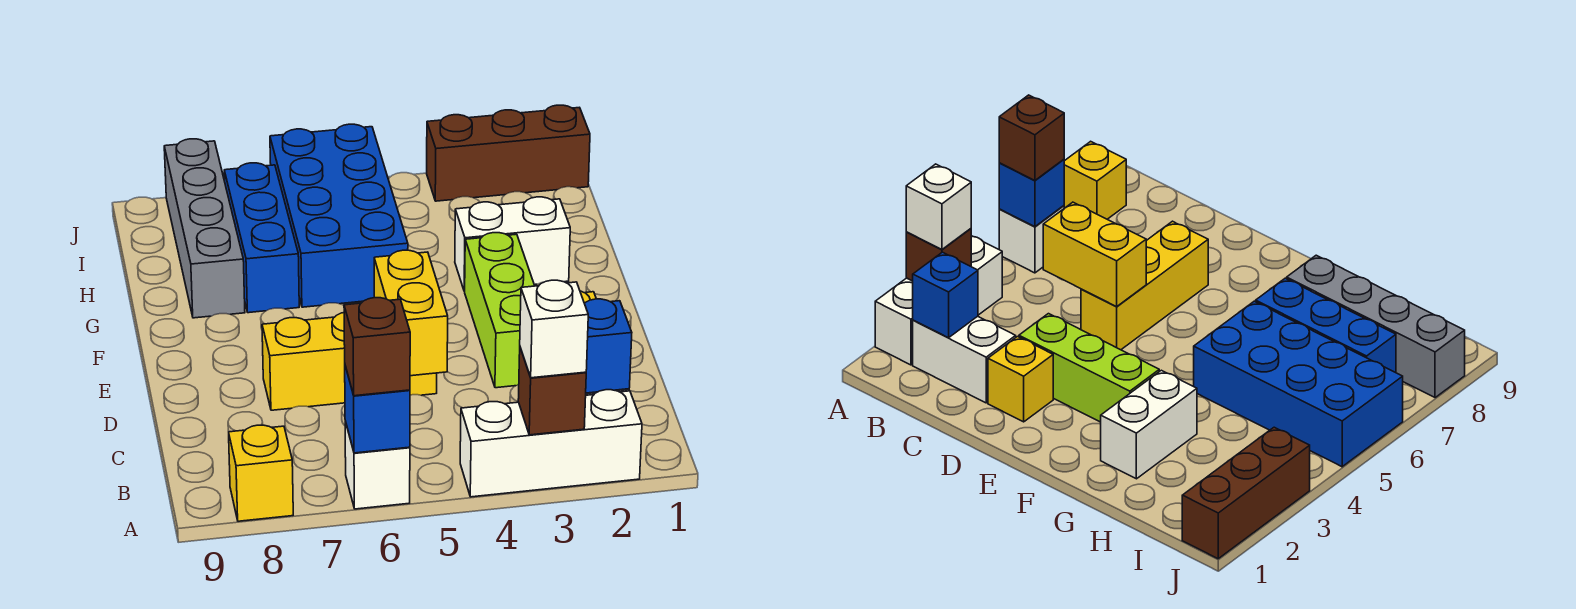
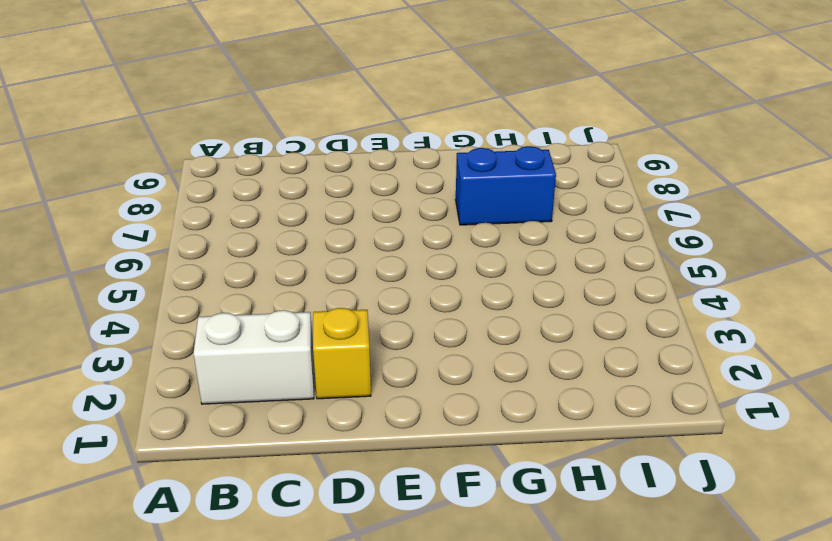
blue brick G7:H7 level 1 -> blue brick G7:I7 level 1
none -> white brick A2:A4 level 1
none -> white brick A6 level 1
none -> yellow brick A8 level 1

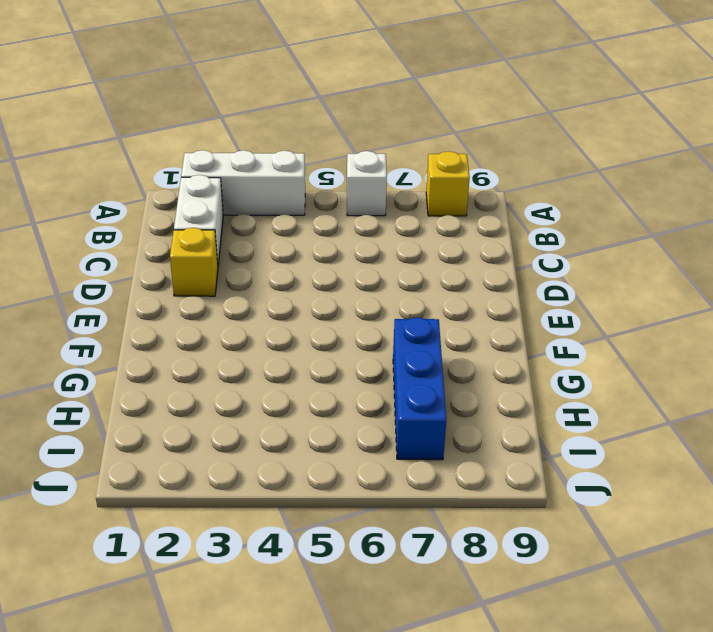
none -> lime brick D3:F3 level 1
none -> yellow brick D5:D7 level 1
none -> white brick G2:G3 level 1

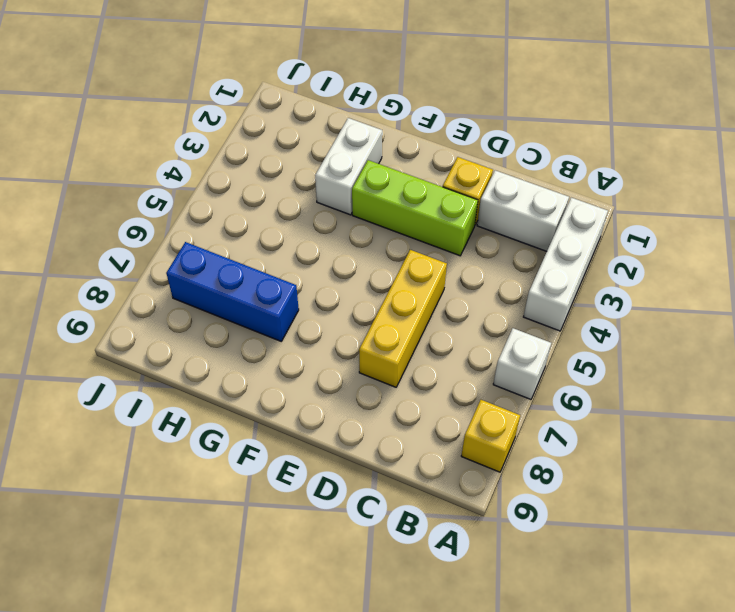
none -> blue brick G5:J6 level 1
none -> grey brick G8:J8 level 1
none -> brown brick J1:J3 level 1

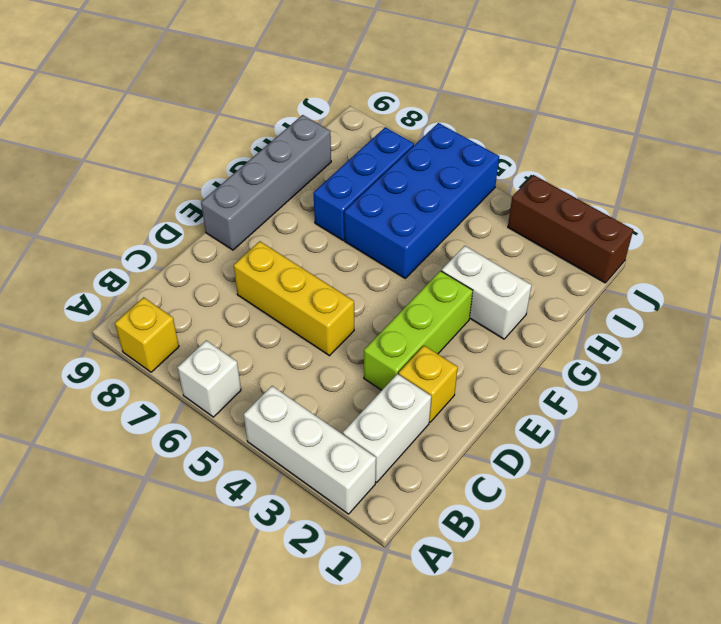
grey brick E9:H9 level 1 -> grey brick G8:J8 level 1
none -> brown brick A3 level 2
none -> blue brick A6 level 2
none -> blue brick B2 level 2

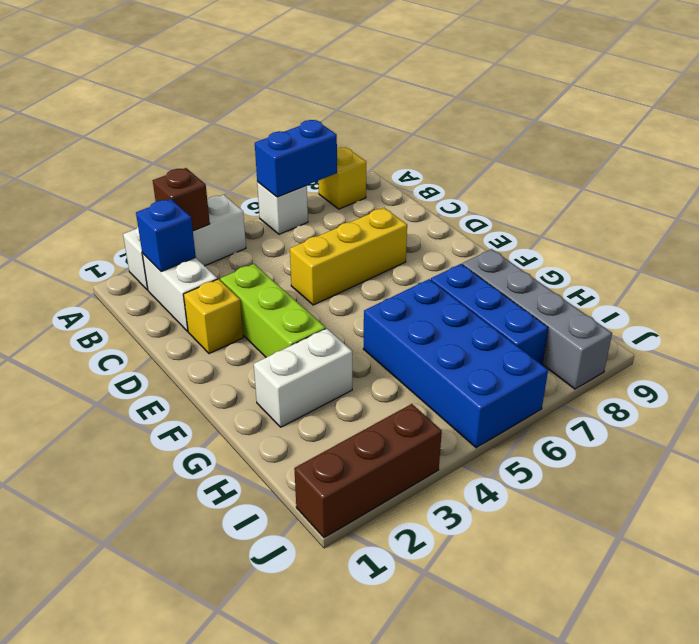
blue brick A6:A7 level 2 -> blue brick A6 level 2
none -> yellow brick C5:D5 level 2
none -> white brick A3 level 3
none -> brown brick A6 level 3

